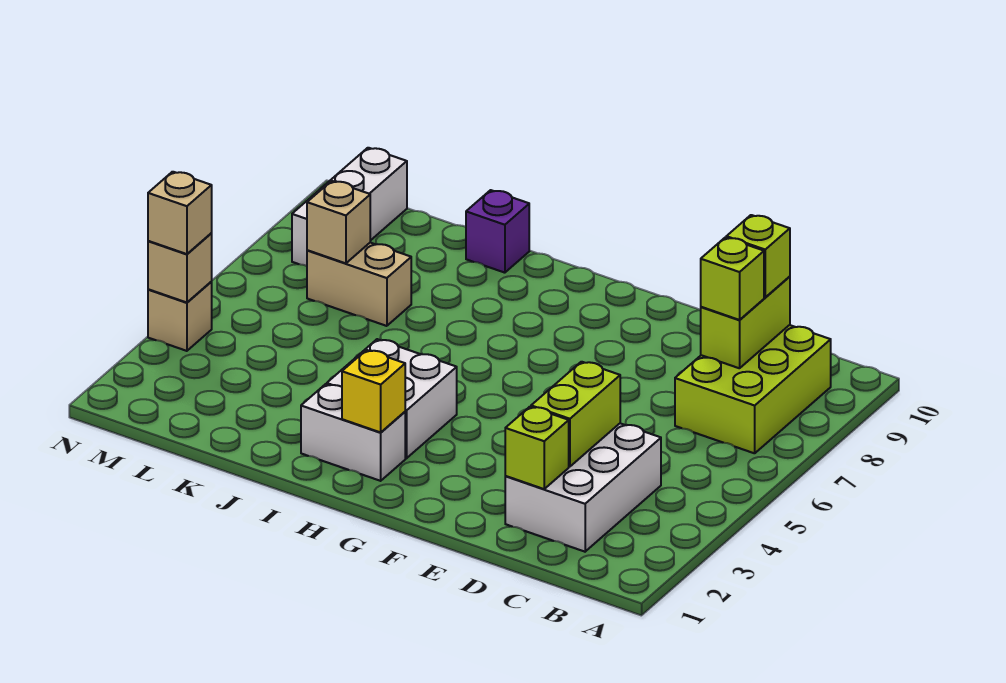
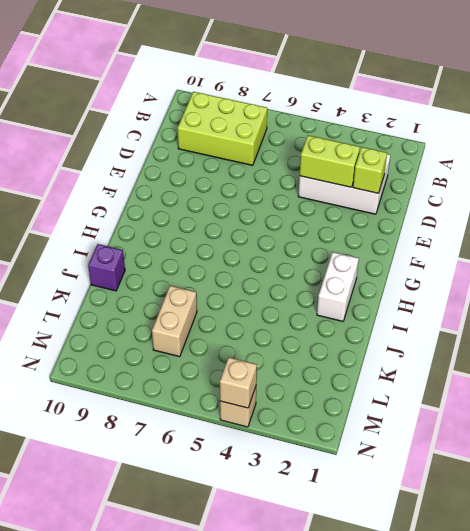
none -> white brick H3:I4 level 1
none -> white brick M8:M10 level 1
none -> lime brick C8:C9 level 2

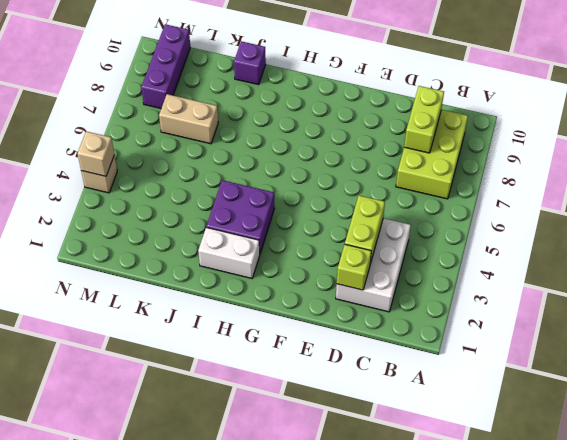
purple brick H3:I4 level 1 -> white brick H3:I4 level 1
purple brick M8:M10 level 1 -> white brick M8:M10 level 1
none -> yellow brick H2 level 2
none -> tan brick L7 level 2
none -> lime brick C8 level 3

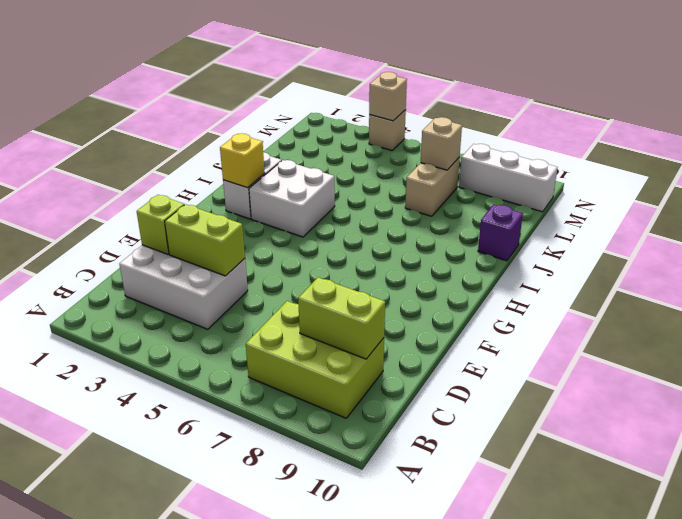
none -> lime brick C8 level 3
none -> lime brick C9 level 3
none -> tan brick N4 level 3

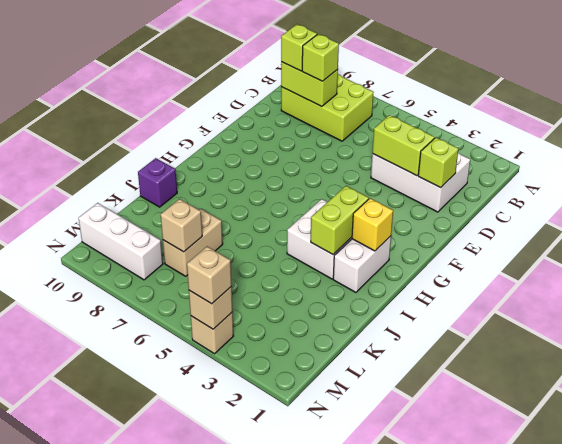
lime brick H3:I3 level 2 -> none

